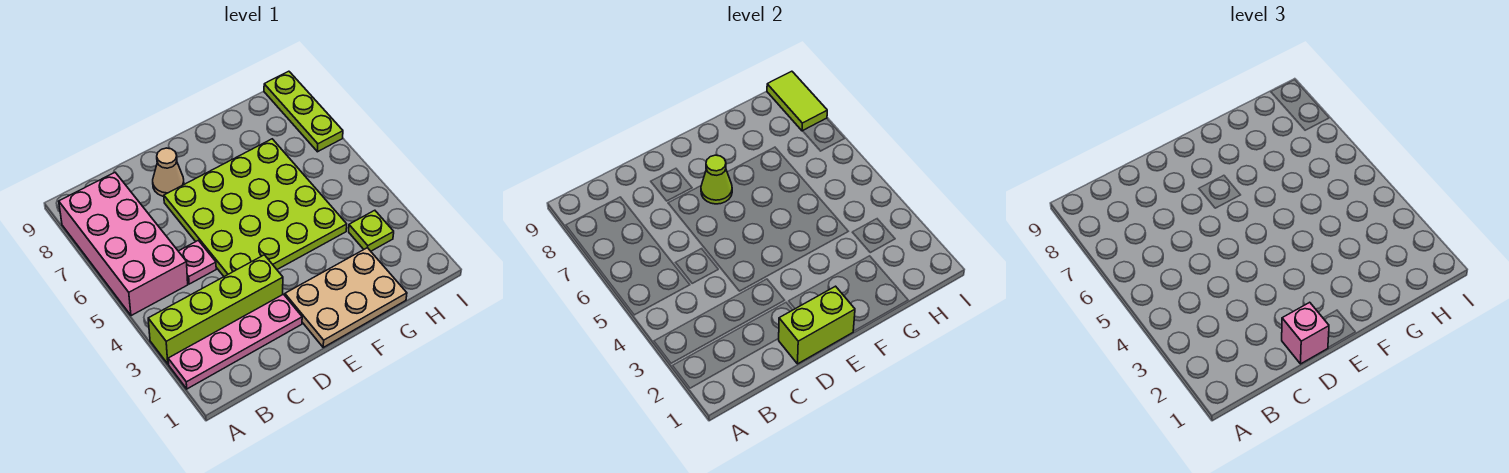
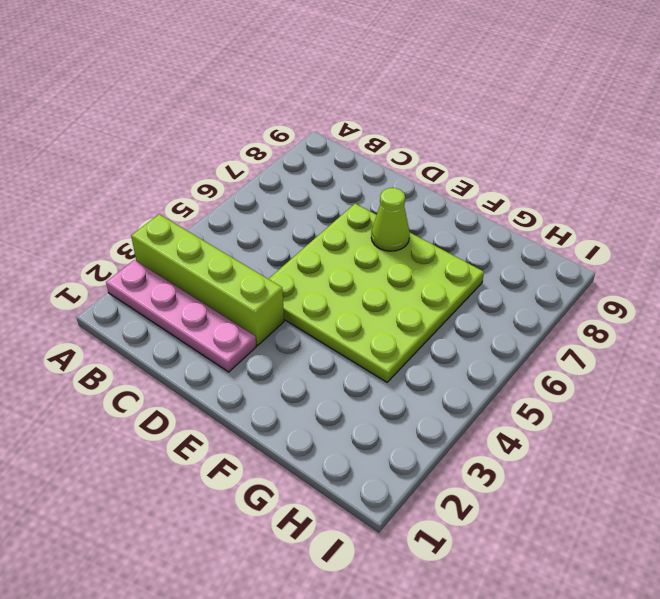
none -> pink brick A5:B8 level 1
none -> pink plate C5 level 1
none -> tan cone D8 level 1

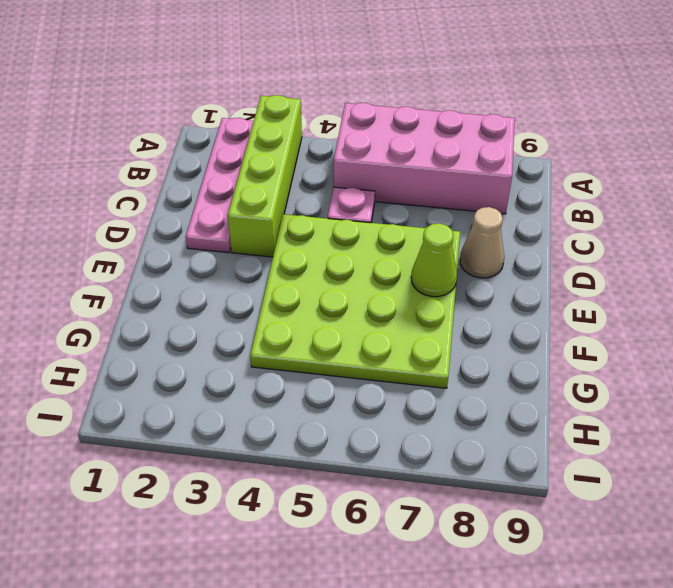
none -> tan plate E1:G2 level 1
none -> lime plate H3 level 1
none -> lime plate I7:I9 level 1

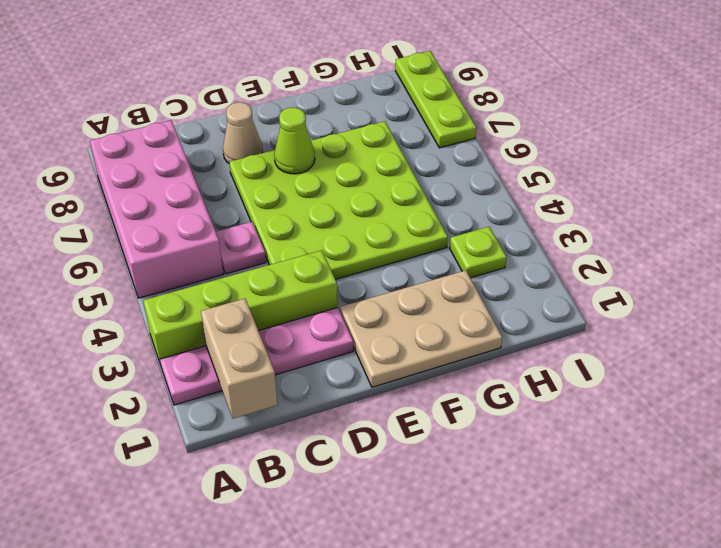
tan brick B1:B2 level 2 -> none
none -> lime brick D1:E1 level 2
none -> lime tile I8:I9 level 2
none -> pink brick D1 level 3

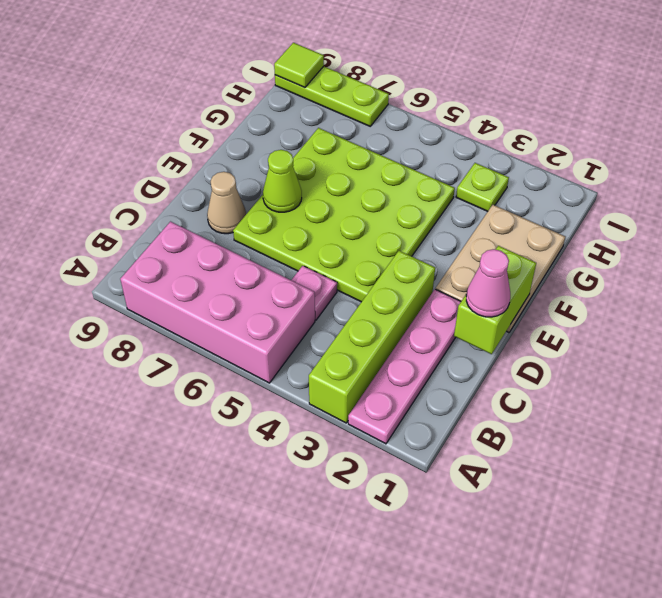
pink cone D1 level 3 -> pink brick D1 level 3
lime tile I9 level 2 -> lime tile I8:I9 level 2

